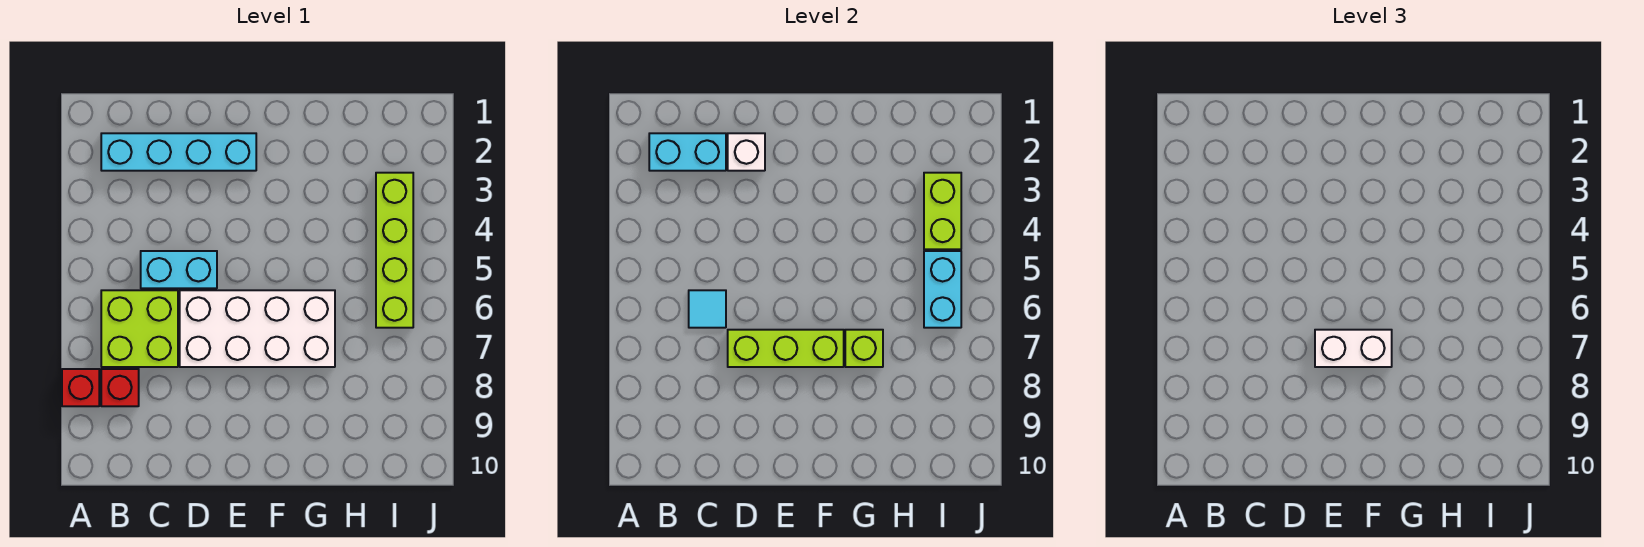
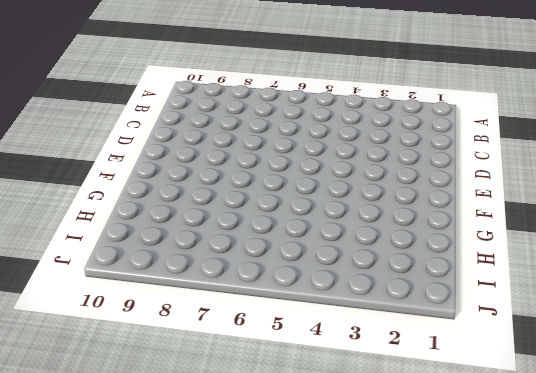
none -> red brick A8 level 1
none -> cyan brick B2:E2 level 1
none -> lime brick B6:C7 level 1

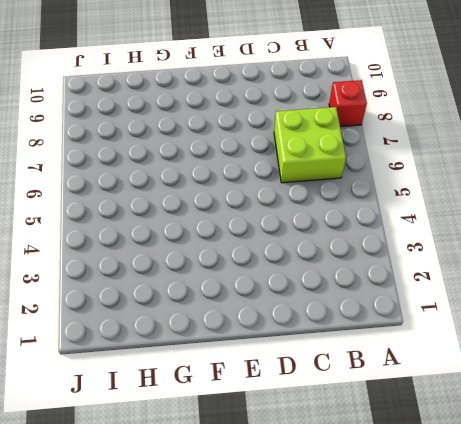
none -> cyan brick B2:E2 level 1
none -> red brick B8 level 1
none -> cyan brick C5:D5 level 1

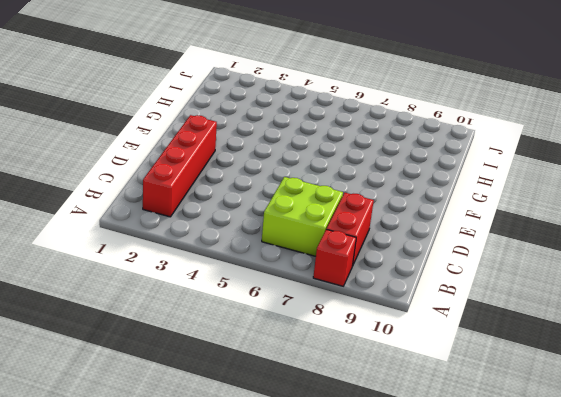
red brick B2:E2 level 1 -> cyan brick B2:E2 level 1
red brick B8:C8 level 1 -> red brick B8 level 1
none -> cyan brick C5:D5 level 1
none -> white brick D6:G7 level 1
none -> lime brick I3:I6 level 1

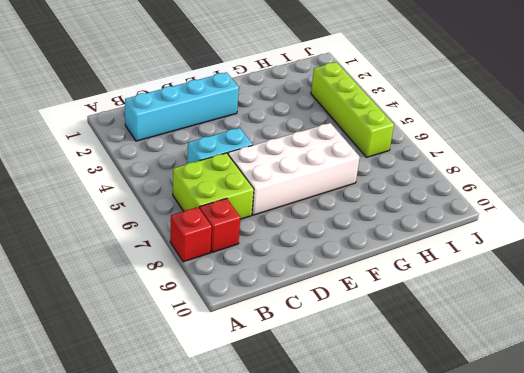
none -> cyan brick B2:C2 level 2
none -> cyan tile C6 level 2
none -> white brick D2 level 2

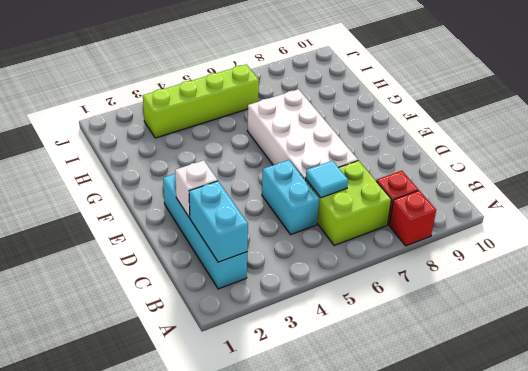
none -> lime brick D7:F7 level 2
none -> lime brick G7 level 2
none -> lime brick I3:I4 level 2

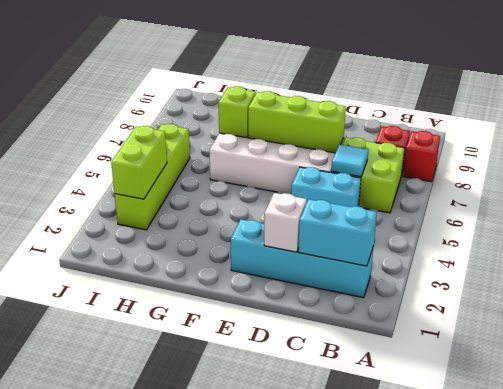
none -> cyan brick I5:I6 level 2
none -> white brick E7:F7 level 3

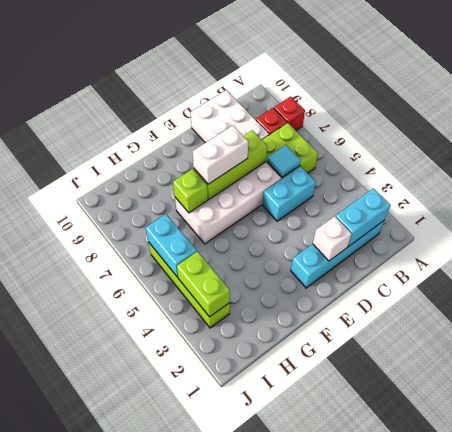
white brick C8:D10 level 1 -> none

